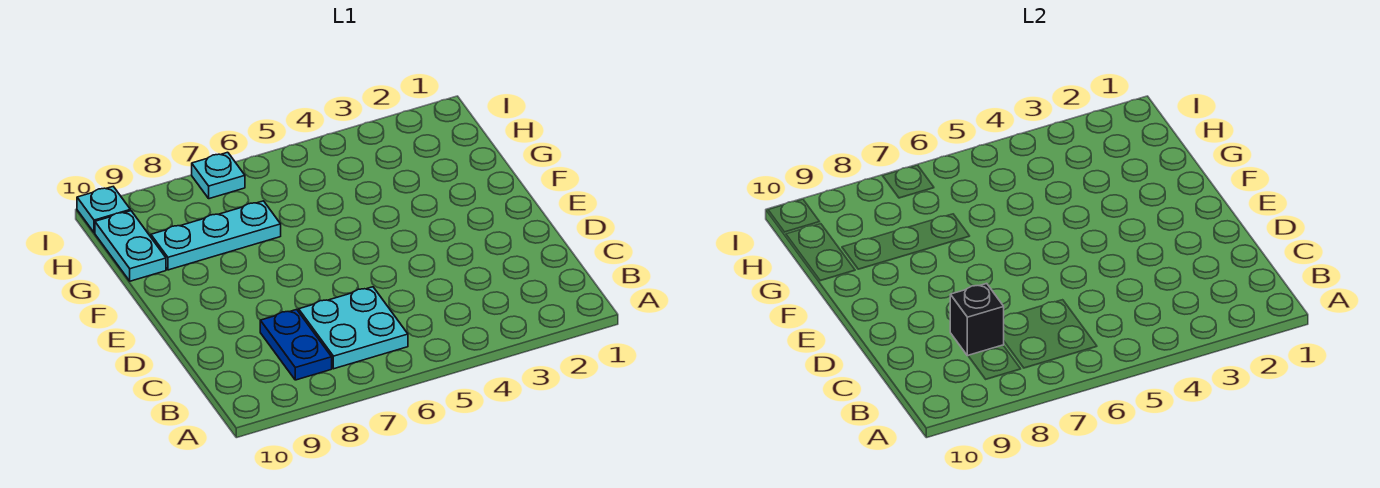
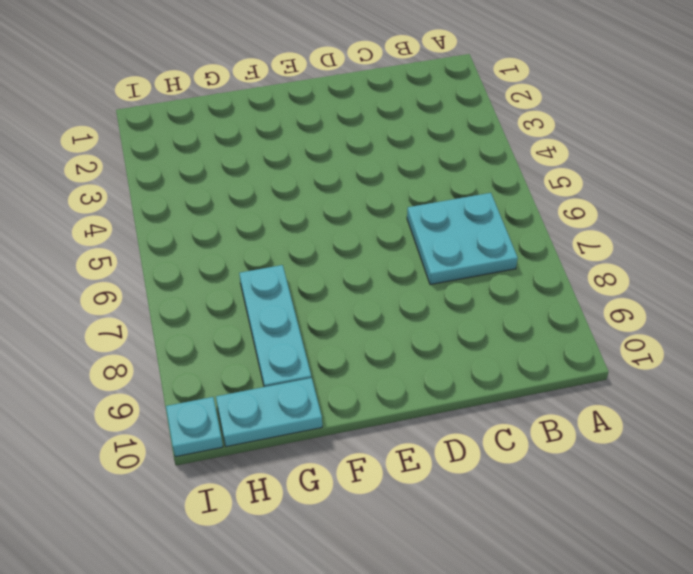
none -> blue plate B8:C8 level 1
none -> cyan plate I7 level 1

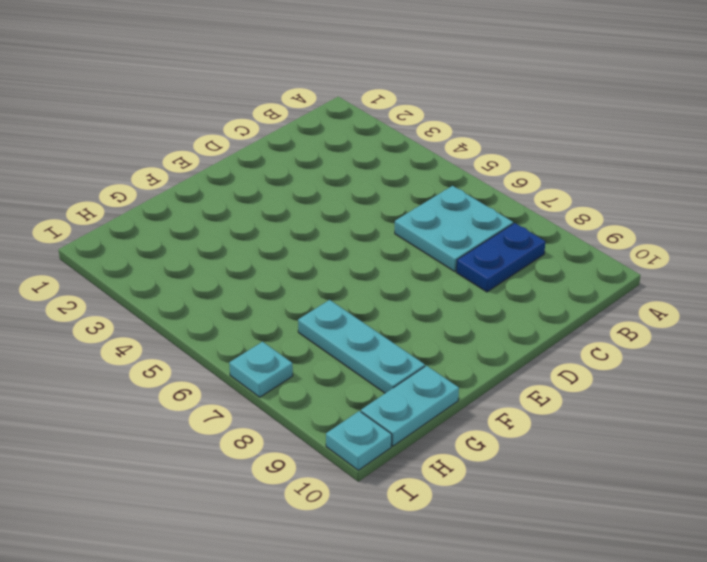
none -> black brick C8 level 2

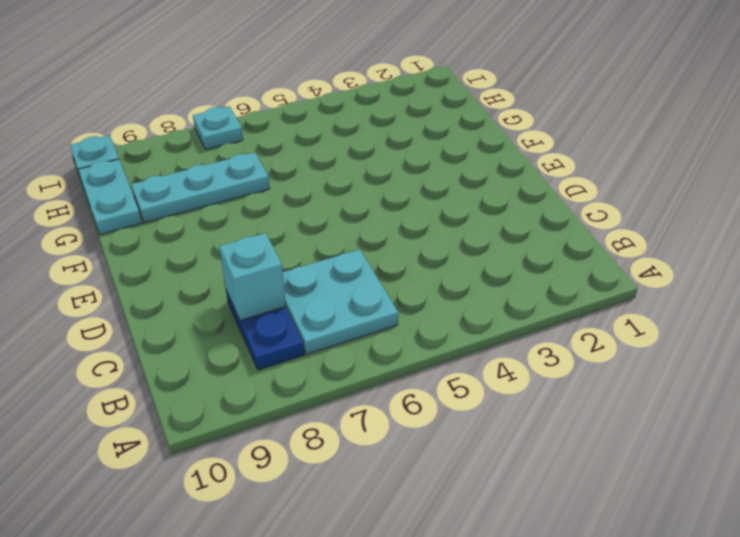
cyan brick C8 level 2 -> black brick C8 level 2

